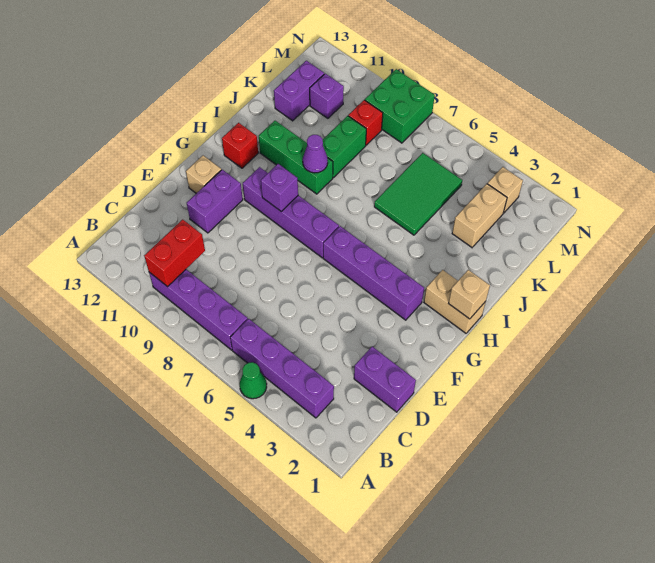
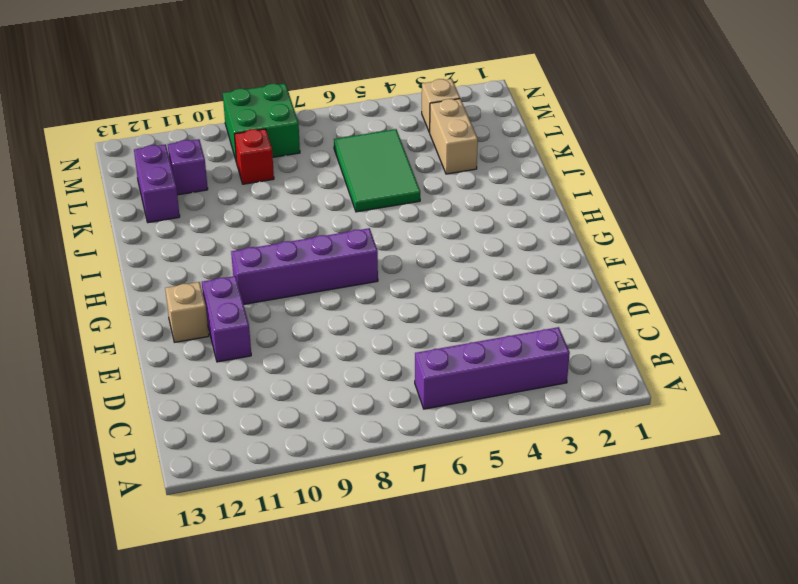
none -> green cone A5 level 1
none -> purple brick B7:B10 level 1
none -> purple brick D1:D2 level 1

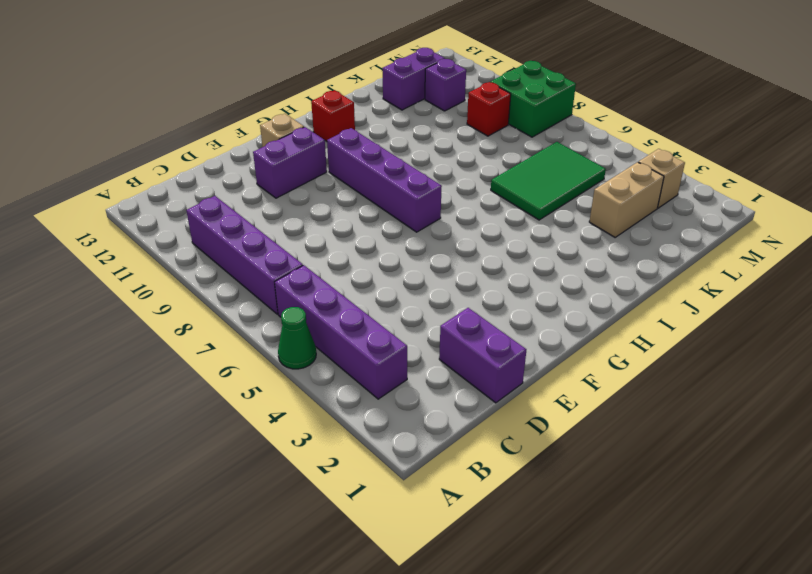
none -> purple brick G3:G6 level 1
none -> tan brick H1:H2 level 1
none -> green brick I9:I11 level 1

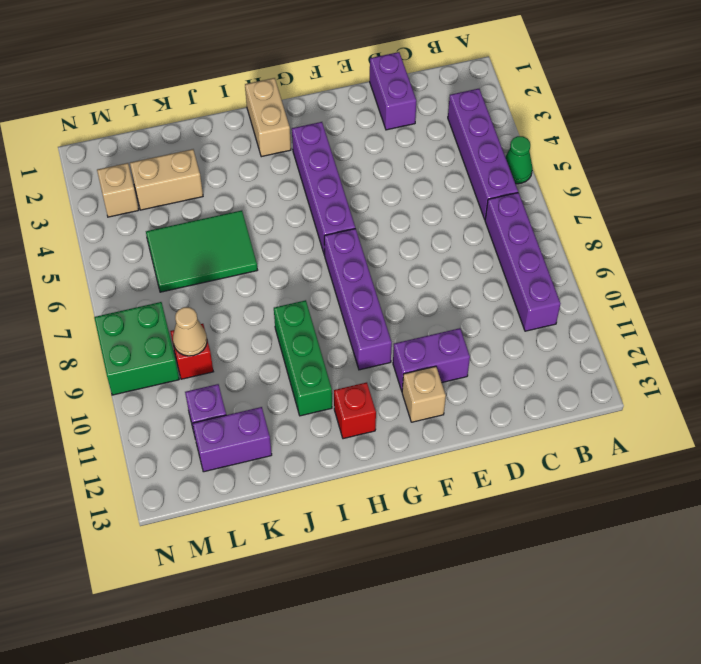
tan cone L9 level 2 -> none
none -> green brick J9:K9 level 1
none -> red brick B10:C10 level 2
none -> purple brick G9 level 2

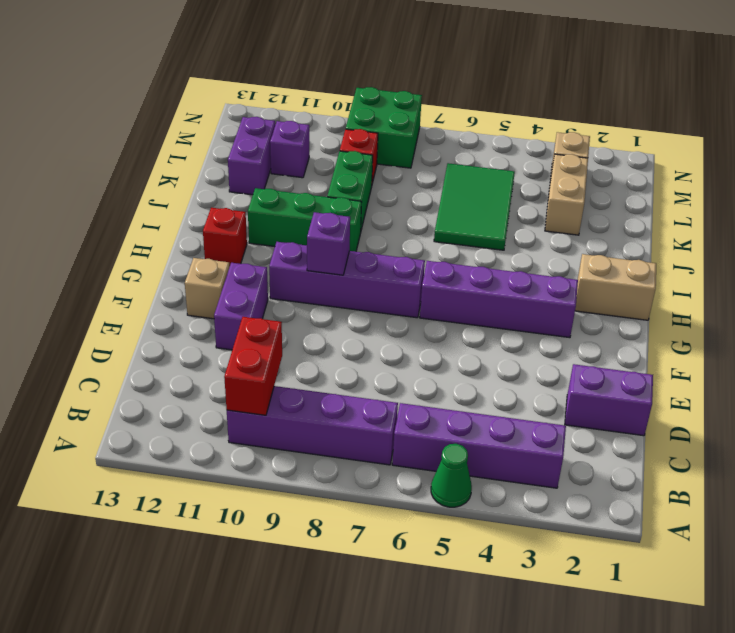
none -> tan brick H1 level 2
none -> purple cone I9 level 2

